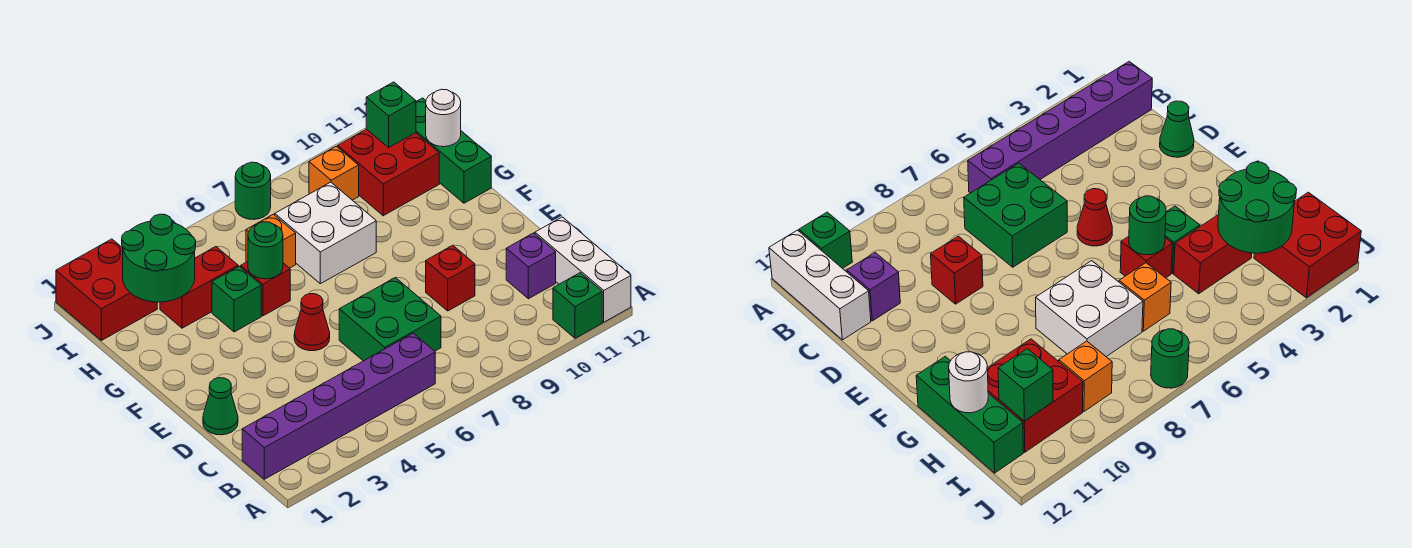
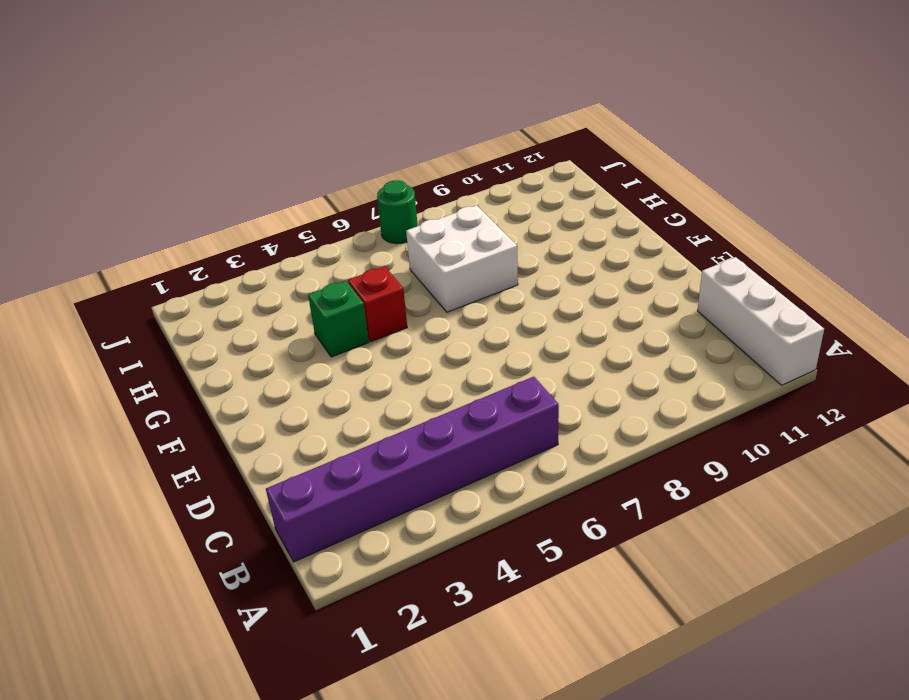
none -> green brick A11 level 1
none -> green brick C6:D7 level 1
none -> purple brick C11 level 1

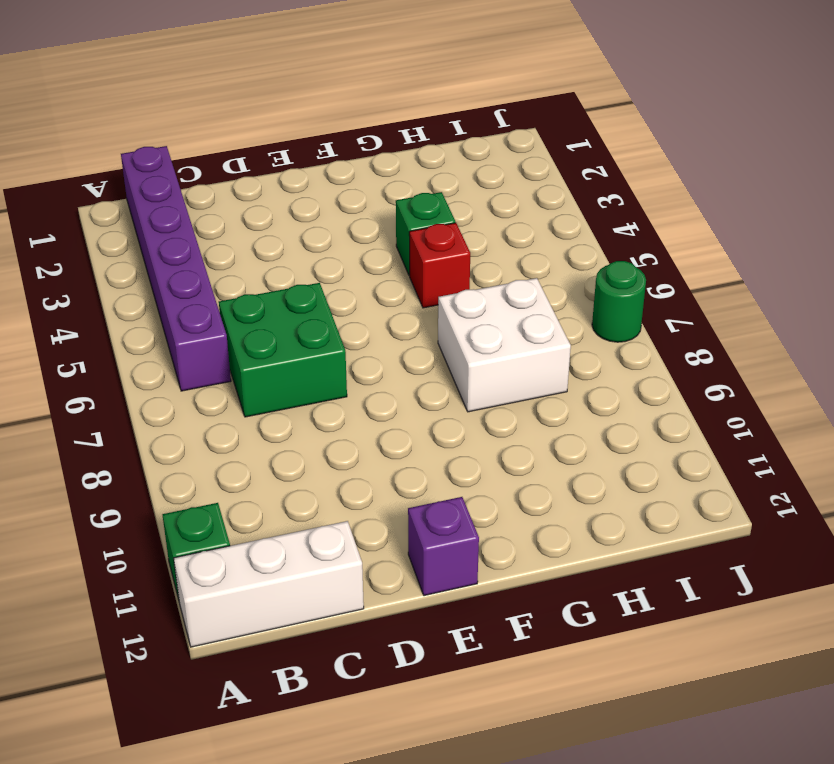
purple brick E12 level 1 -> purple brick C11 level 1
none -> green cone D1 level 1
none -> red brick D9 level 1
none -> red cone E5 level 1

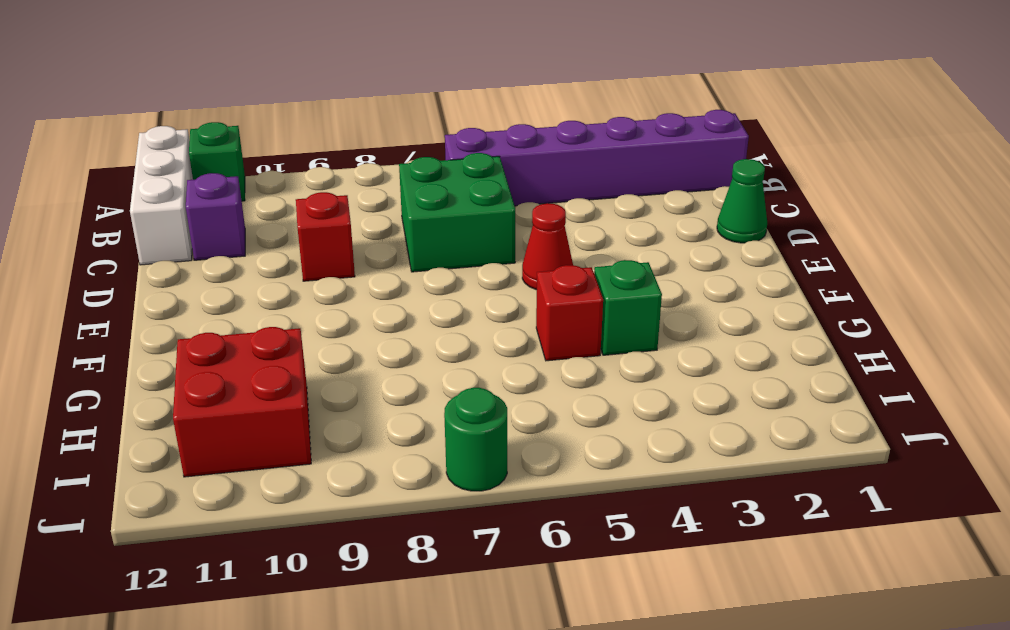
none -> white brick G7:H8 level 1
none -> green brick G12:I12 level 1
none -> red brick H3:H4 level 1

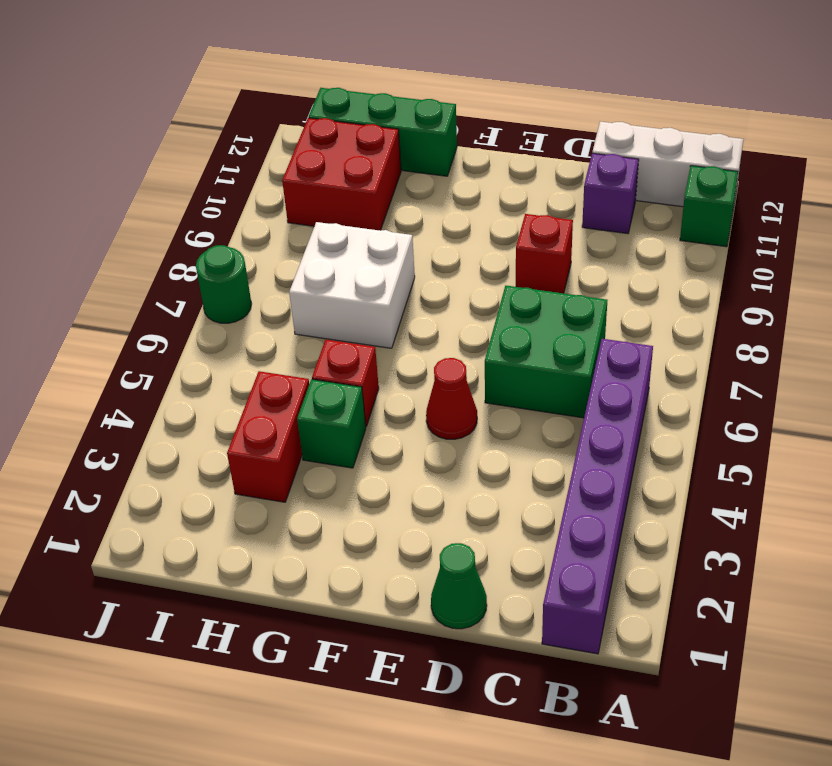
none -> orange brick H6 level 1
none -> red brick I1:J2 level 1
none -> orange brick I9 level 1

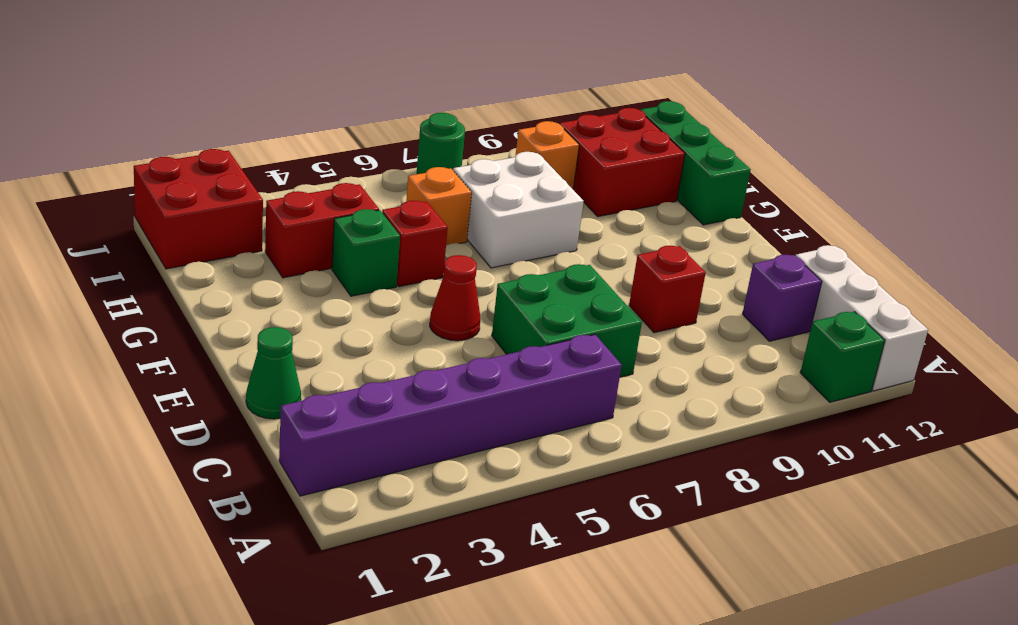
none -> green round brick G5 level 2
none -> green round brick H2:I3 level 2
none -> white round brick H12 level 2

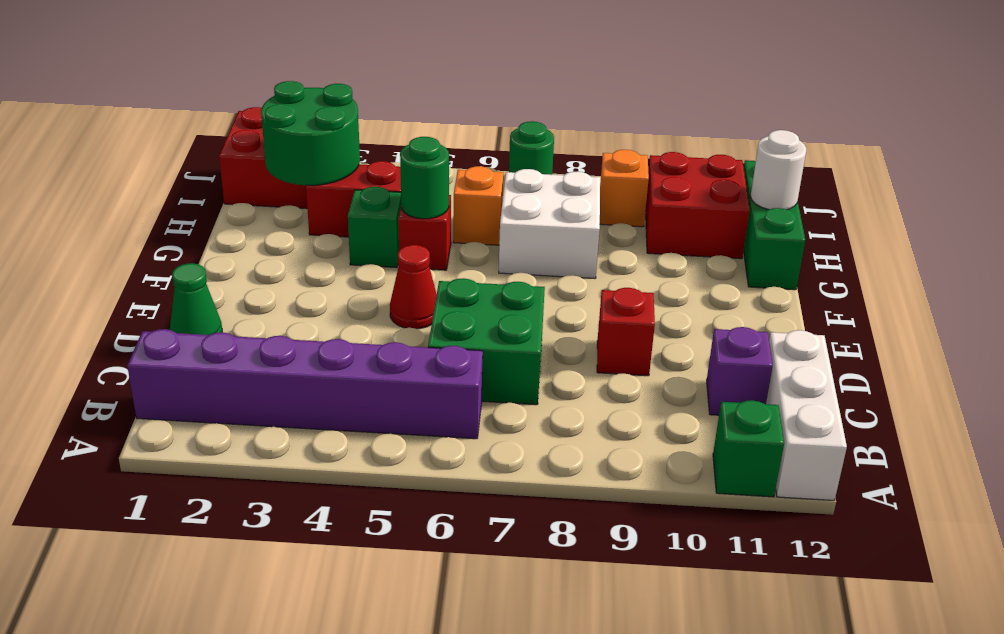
none -> green brick I11 level 2

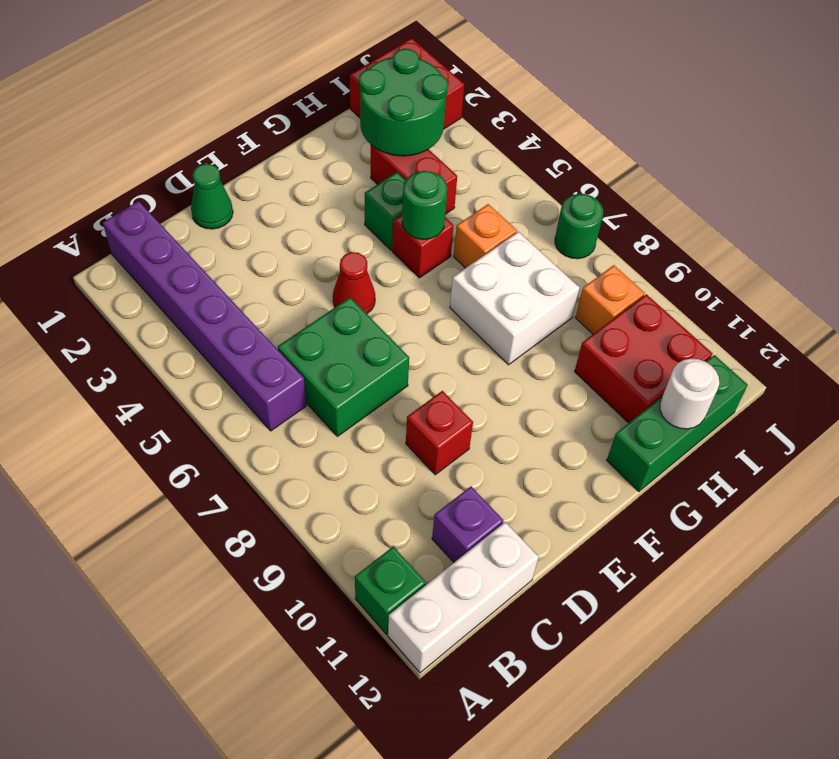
none -> green brick I11 level 2

